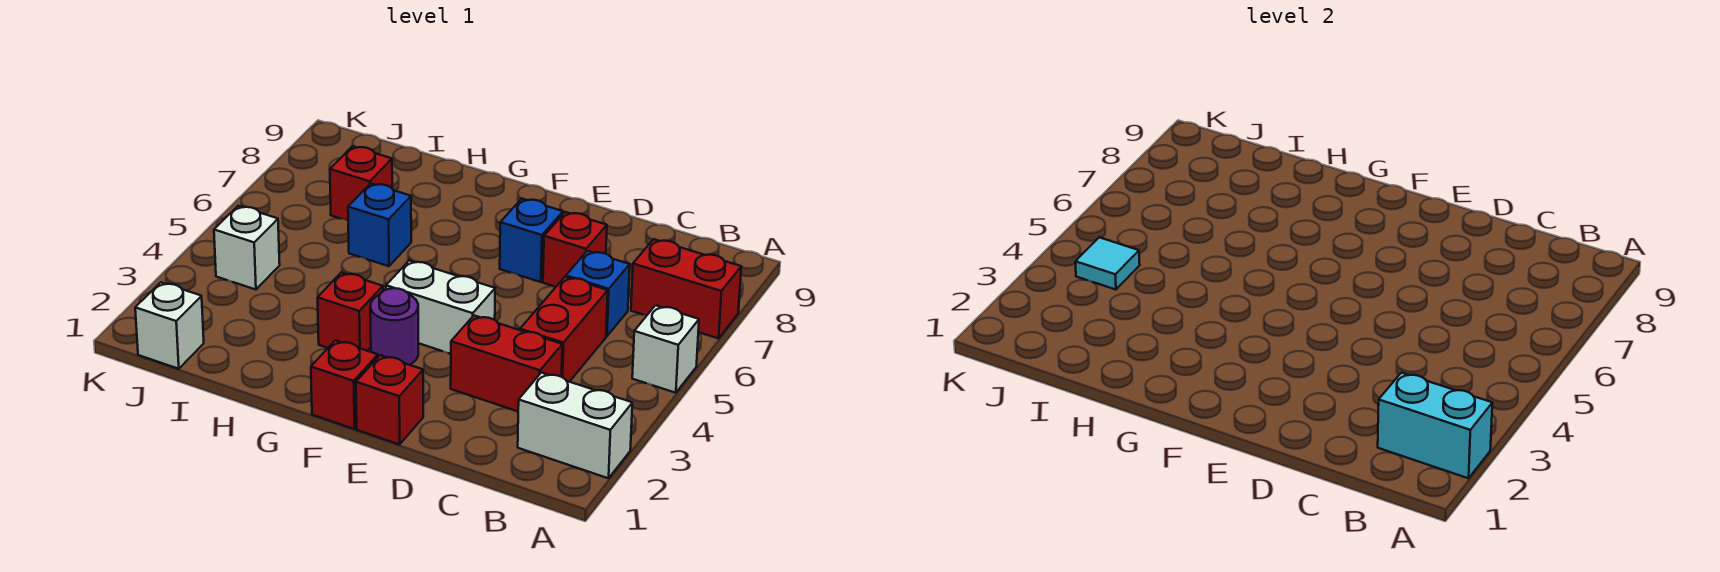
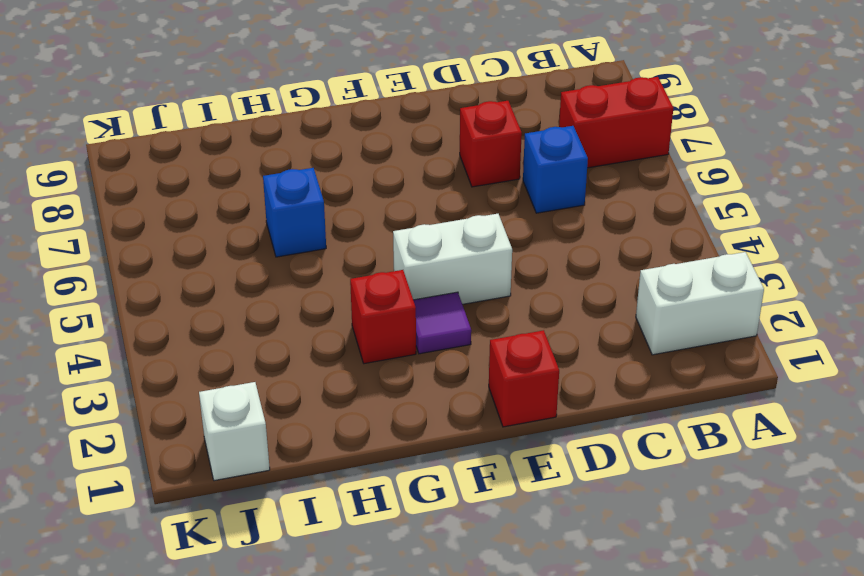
purple tile F3 level 1 -> purple round brick F3 level 1
none -> white brick A5 level 1
none -> red brick C3:D3 level 1
none -> red brick C4:C5 level 1

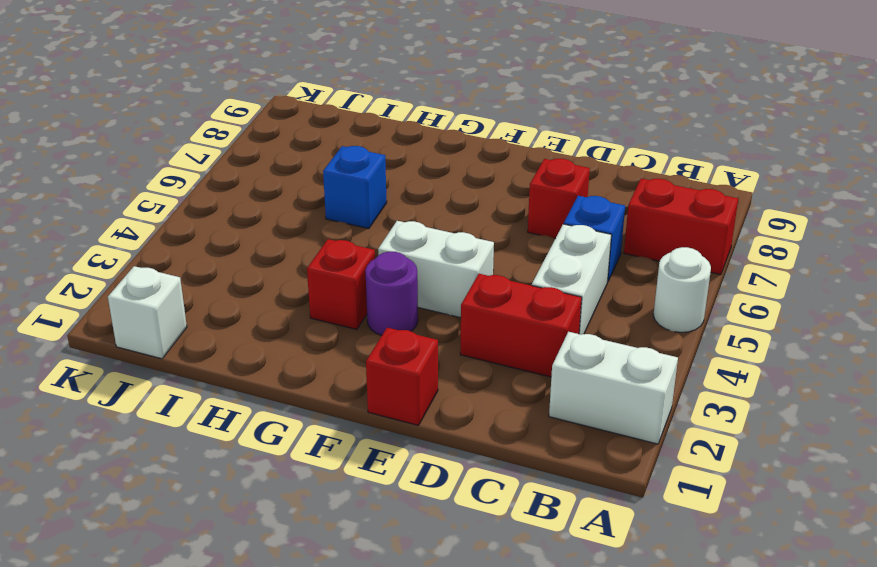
white round brick A5 level 1 -> white brick A5 level 1
white brick C4:C5 level 1 -> red brick C4:C5 level 1
none -> blue brick E7 level 1
none -> red brick F1 level 1
none -> red brick I7 level 1

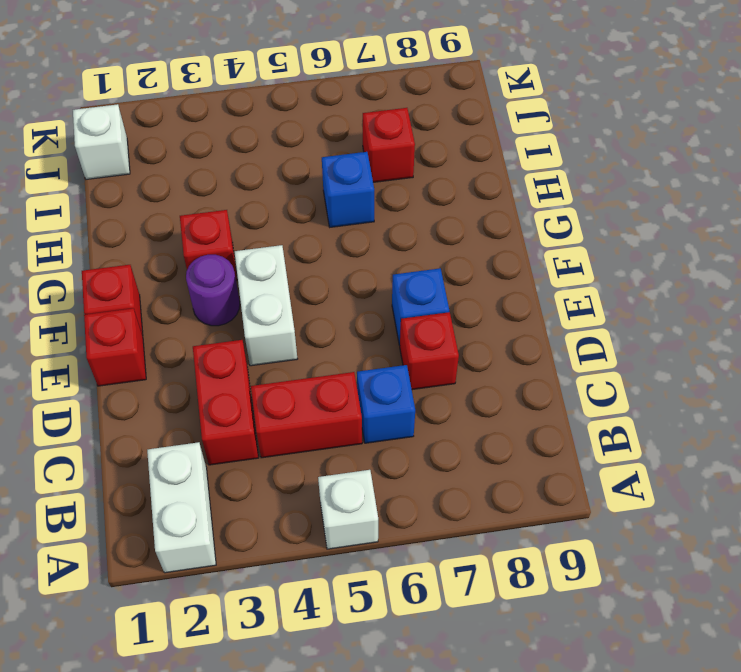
none -> red brick A7:B7 level 1
none -> white brick J4 level 1
none -> cyan brick A2:B2 level 2

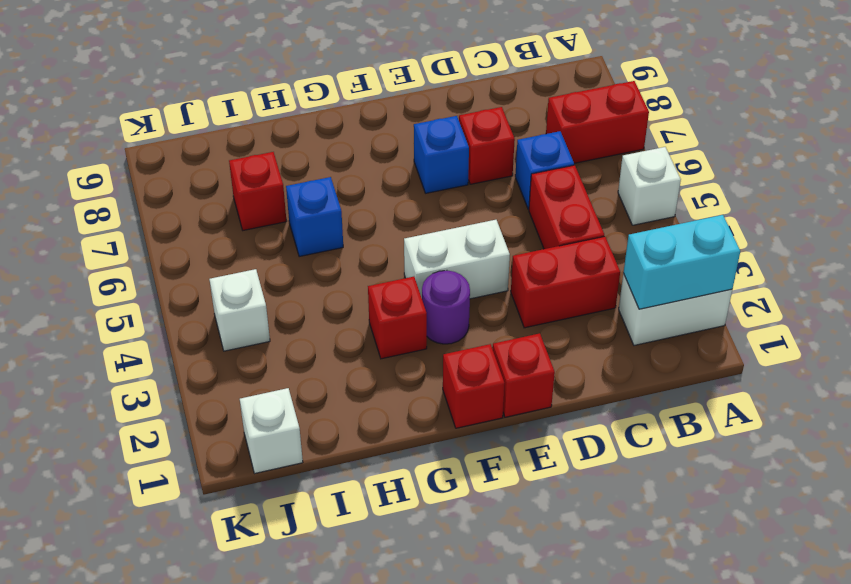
none -> cyan tile J4 level 2

